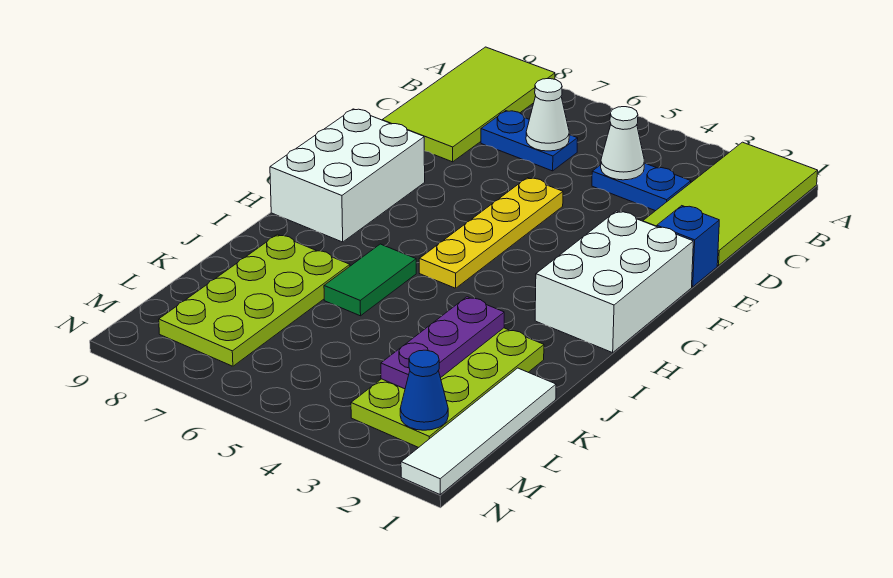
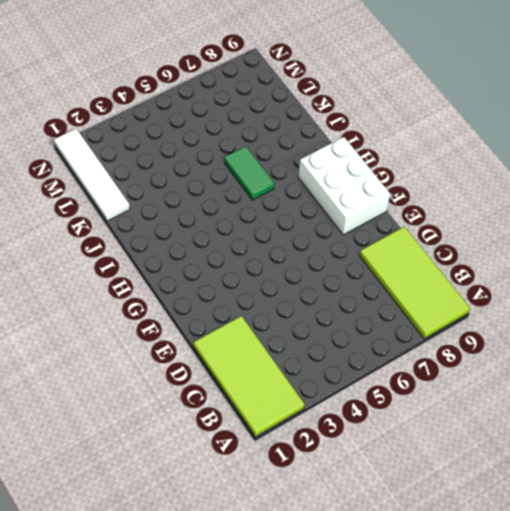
none -> blue plate C3:C4 level 1
none -> blue plate C6:C7 level 1
none -> blue brick E1 level 1

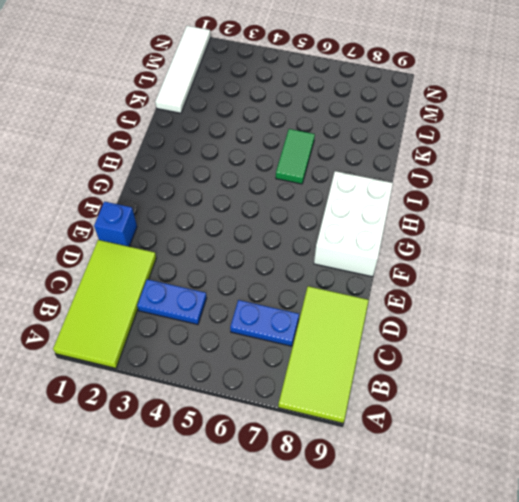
none -> yellow plate E5:H5 level 1
none -> white brick F1:H2 level 1
none -> lime plate J2:M3 level 1

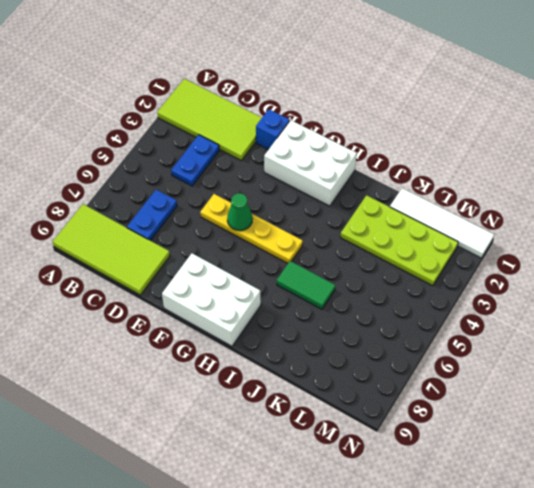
green cone F5 level 2 -> none
none -> lime plate J7:M8 level 1
none -> white cone C4 level 2
none -> white cone C6 level 2

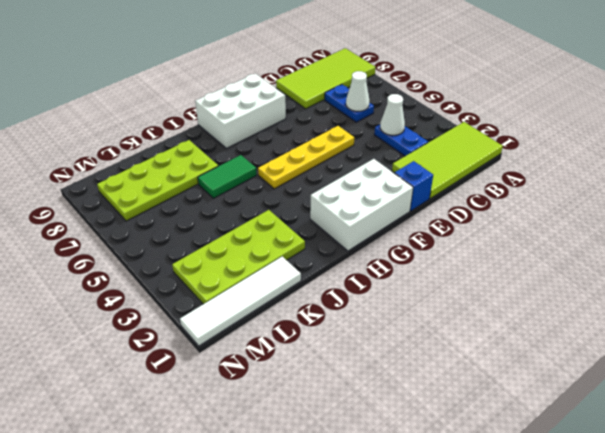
none -> purple plate J3:L3 level 2
none -> blue cone M2 level 2

